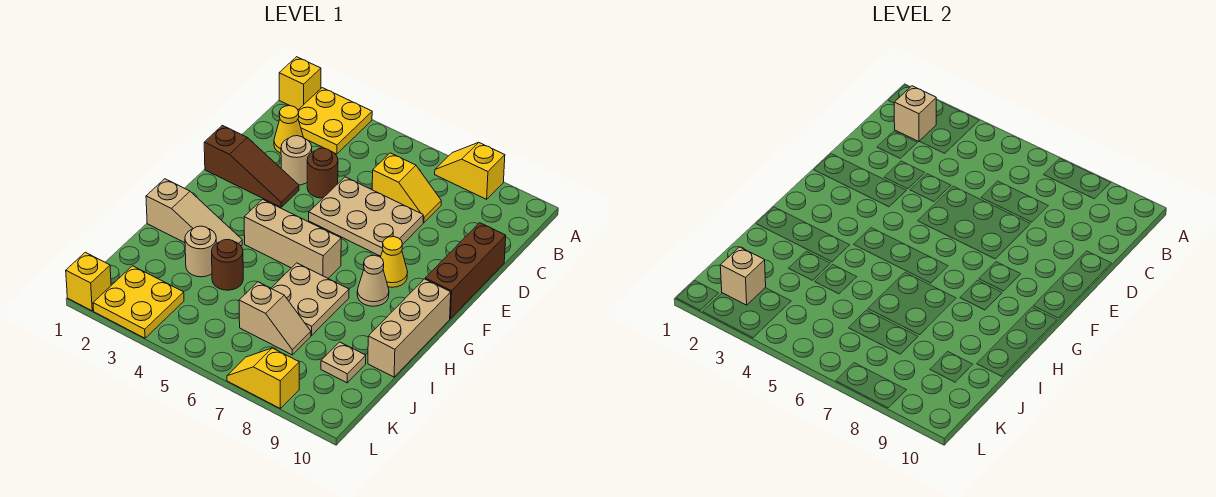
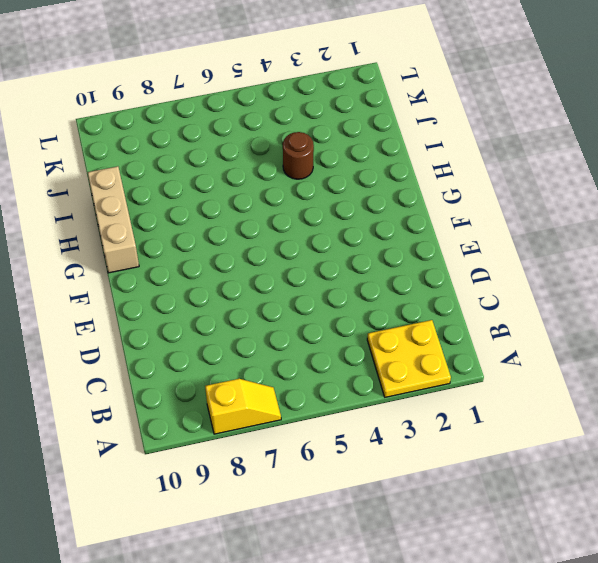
none -> yellow brick A1 level 1
none -> yellow cone C2 level 1
none -> yellow slope C6:C7 level 1 top 6

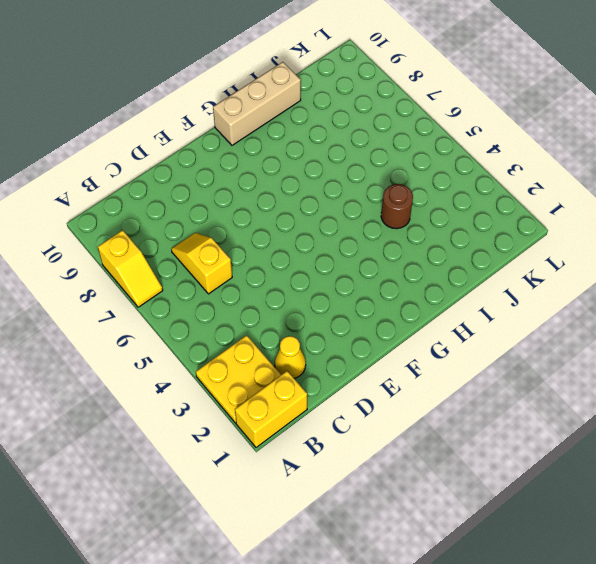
yellow brick A1:B1 level 1 -> yellow brick A1 level 1
none -> tan round brick D3 level 1
none -> brown round brick D4 level 1
none -> tan plate D5:E7 level 1

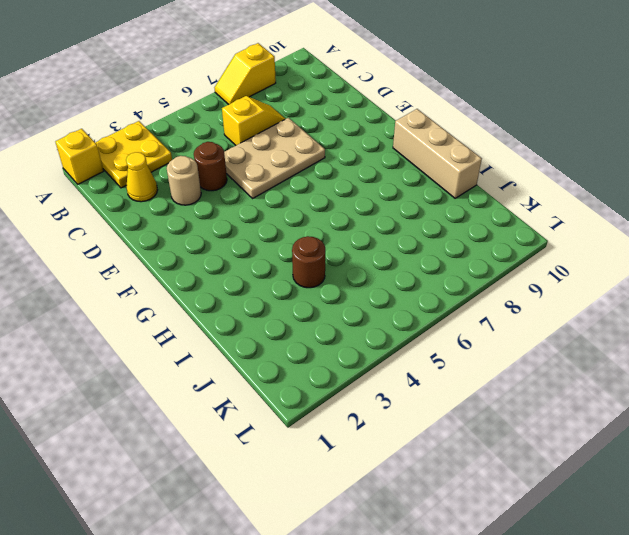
none -> brown brick D10:F10 level 1
none -> brown slope E1:E3 level 1 top 1
none -> yellow cone F8 level 1

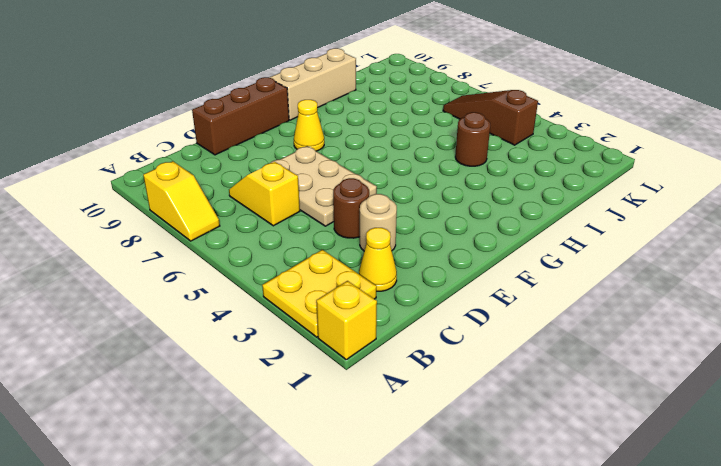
brown slope K4:K6 level 1 top 4 -> brown slope E1:E3 level 1 top 1
none -> tan brick G4:G6 level 1
none -> tan cone G8 level 1
none -> tan slope H1:H3 level 1 top 1

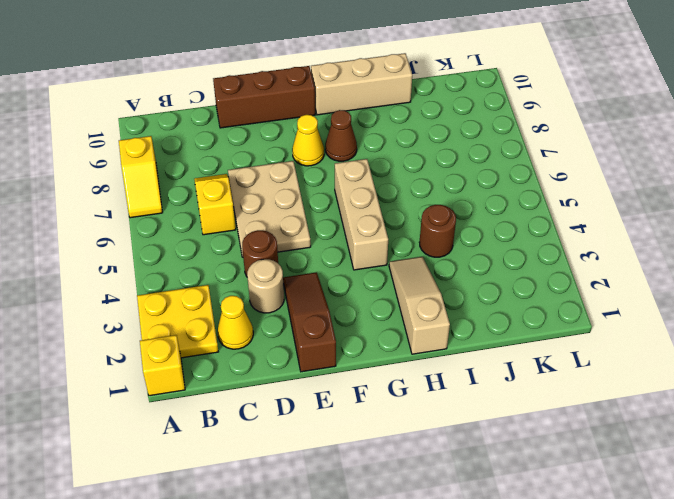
brown cone G8 level 1 -> tan cone G8 level 1
none -> tan plate H6:I7 level 1
none -> tan round brick I3 level 1
none -> tan slope J6:J7 level 1 top 6

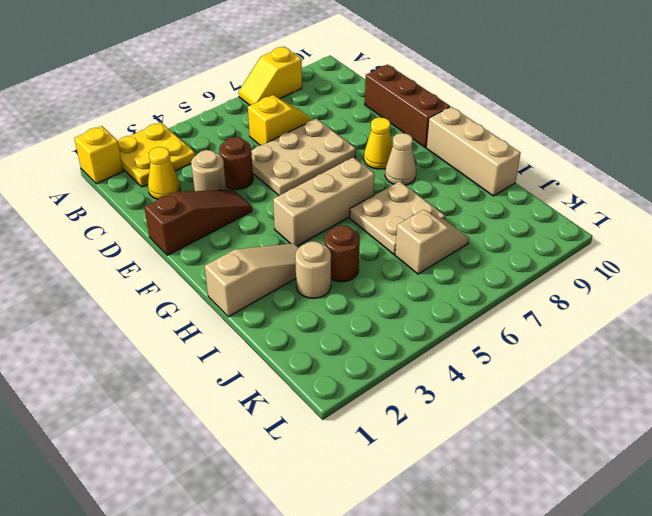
none -> tan plate J9 level 1
none -> yellow plate K2:L3 level 1
none -> yellow brick L1 level 1

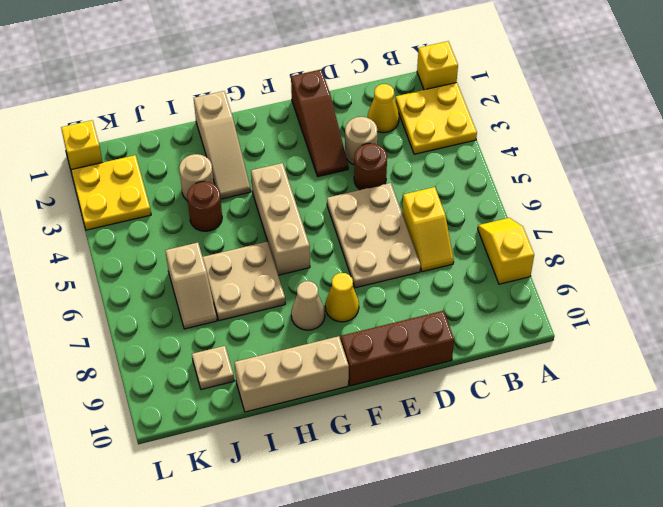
none -> yellow slope L7:L8 level 1 top 8
none -> tan brick B2 level 2
none -> tan brick K2 level 2

